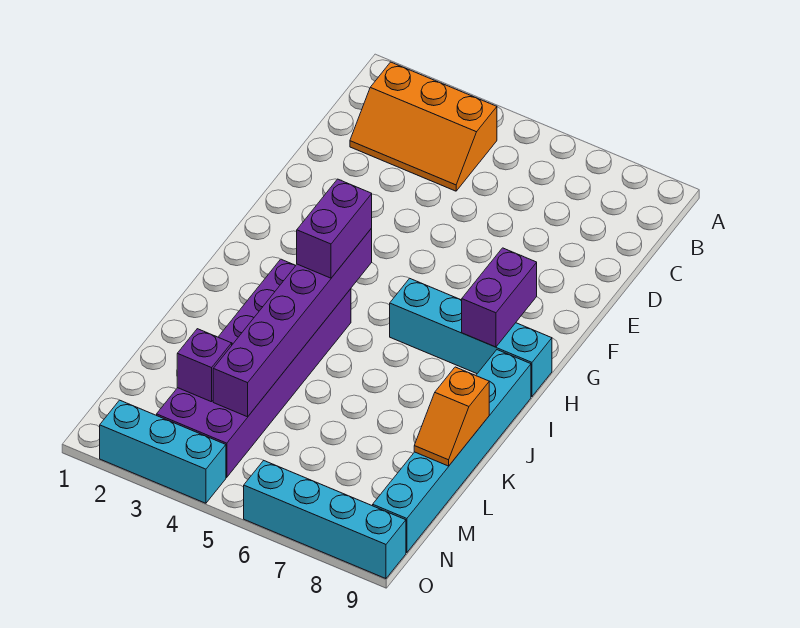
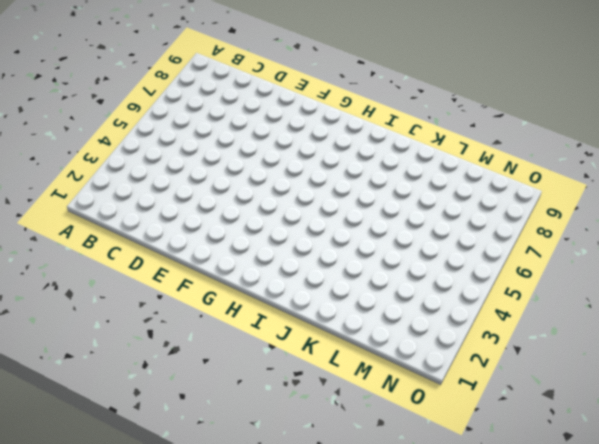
none -> orange slope B2:C4 level 1 top B
none -> cyan brick H6:H9 level 1

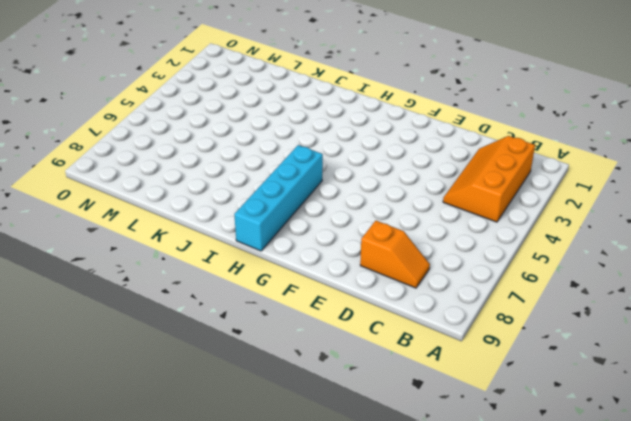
orange slope C8:D8 level 1 top D -> orange slope K9:L9 level 2 top K
none -> purple brick I3:N4 level 1
none -> cyan brick I9:N9 level 1

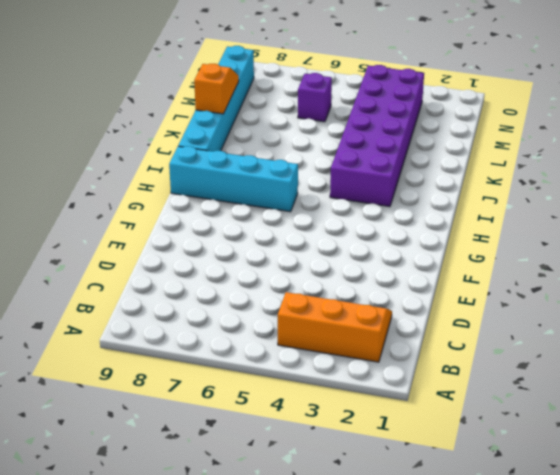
purple brick M6 level 1 -> purple brick M3 level 2
none -> cyan brick O2:O4 level 1
none -> cyan brick O6:O9 level 1

